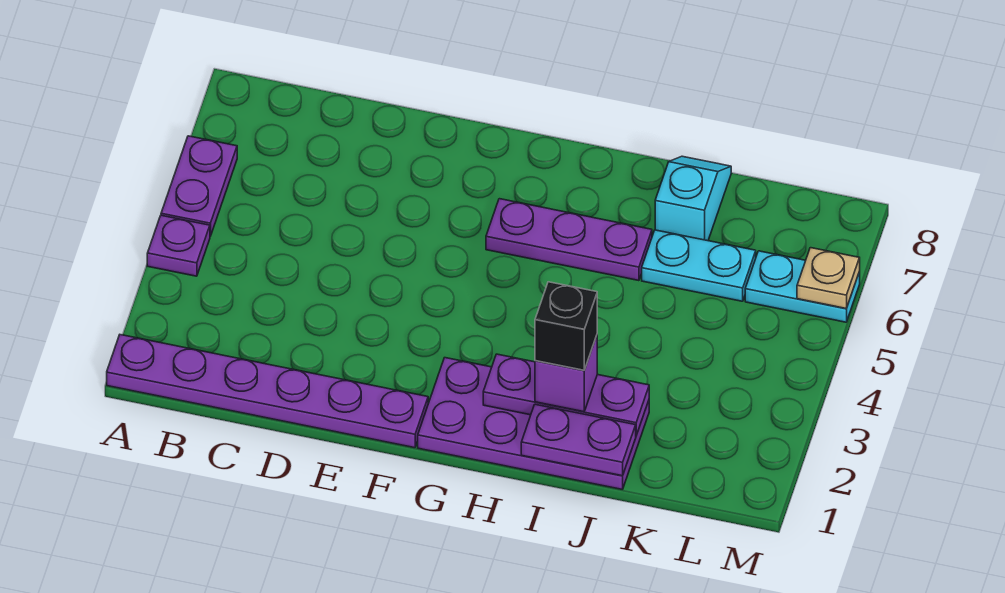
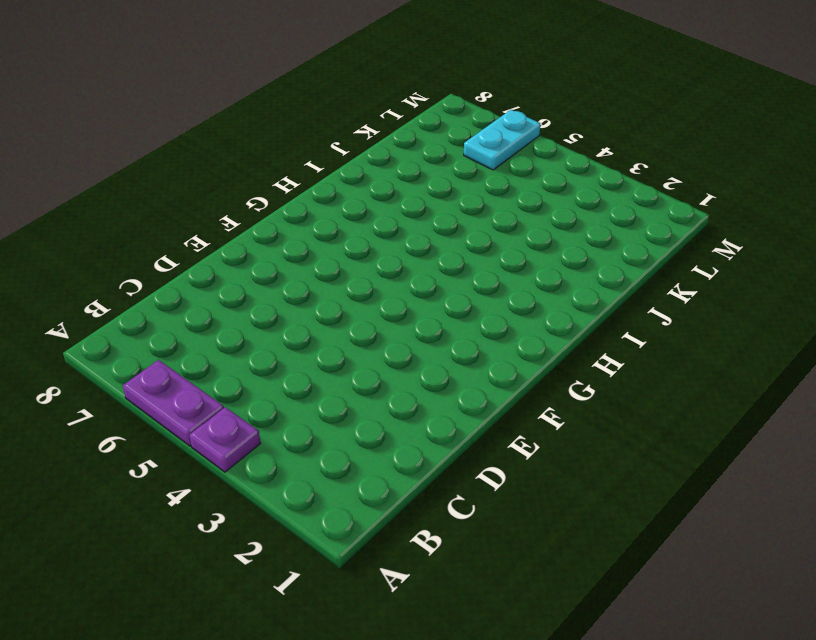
none -> purple plate A1:F1 level 1
none -> purple plate G1:J2 level 1
none -> purple plate G6:I6 level 1

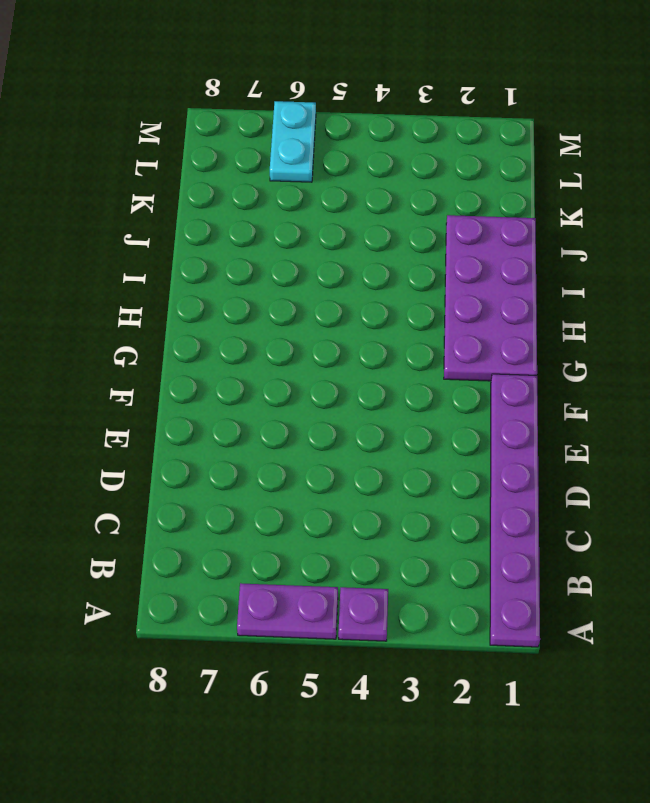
none -> purple plate G6:I6 level 1
none -> cyan plate J6:K6 level 1
none -> cyan slope J7:J8 level 1 top 7

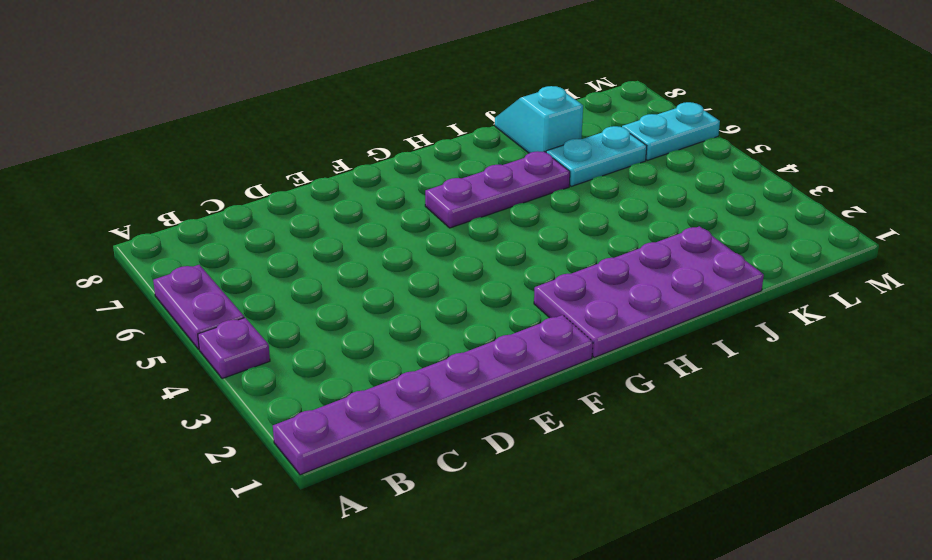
none -> purple plate H2:J2 level 2
none -> purple plate I1:J1 level 2
none -> tan plate M6 level 2

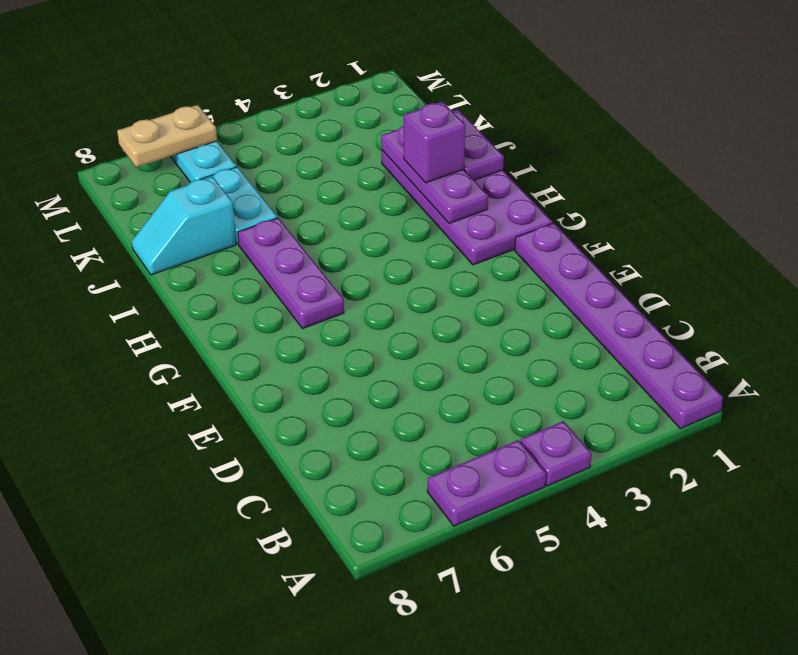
tan plate M6:M7 level 2 -> tan plate M6 level 2
none -> black brick I2 level 4

